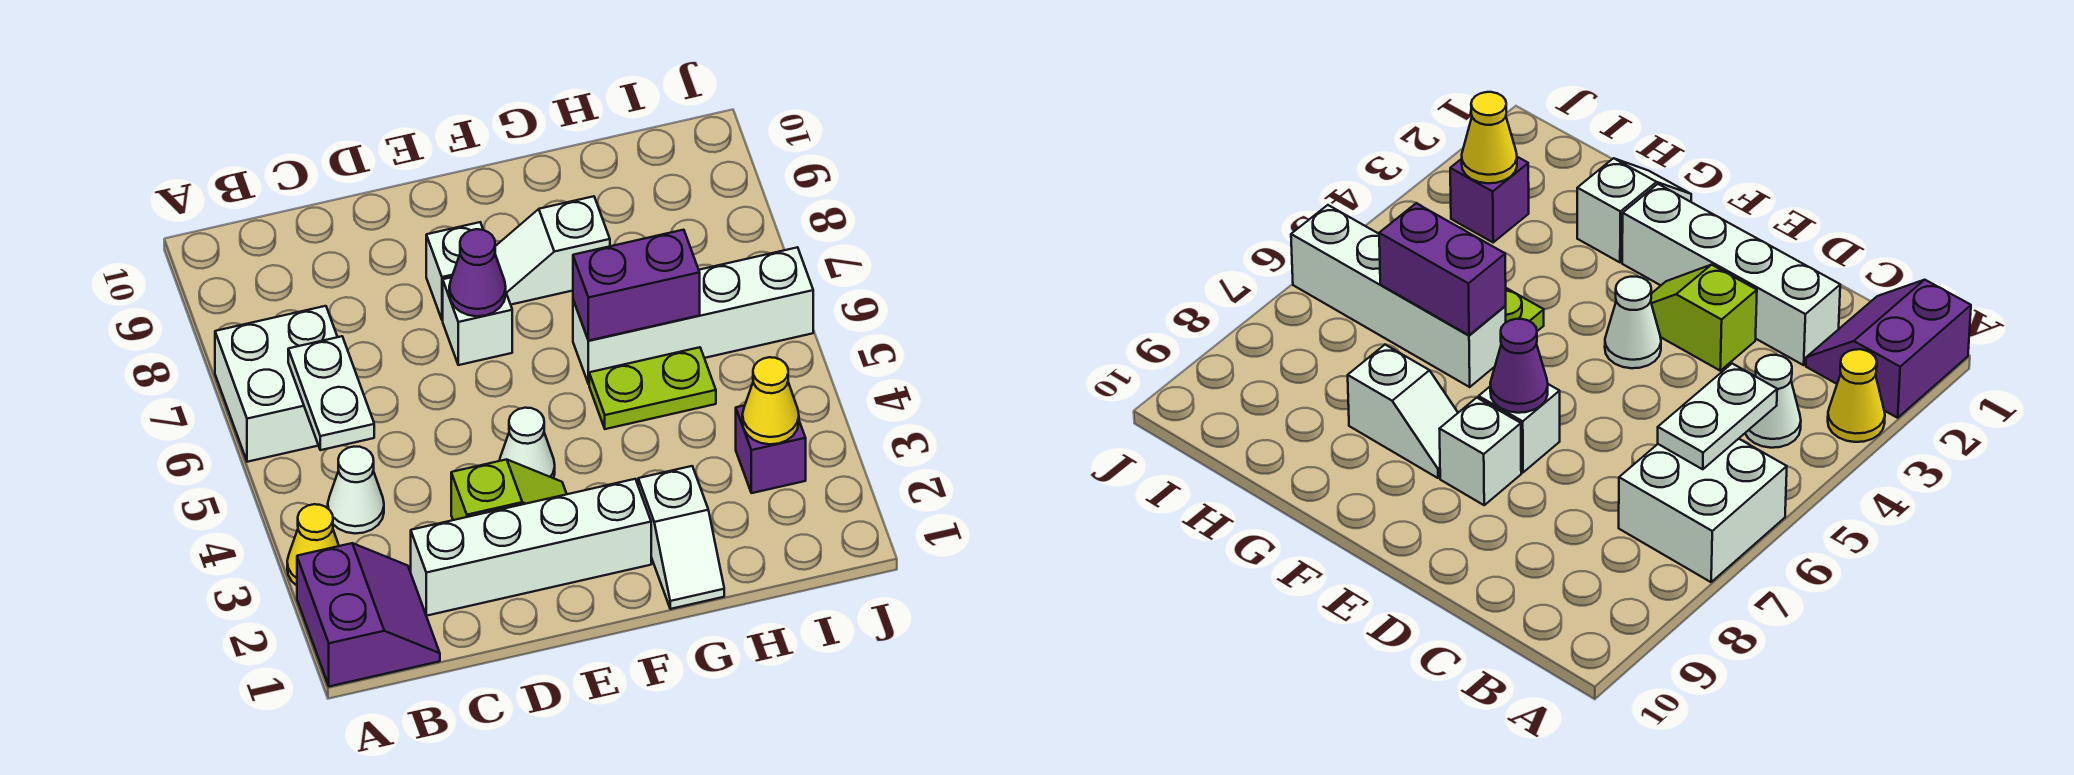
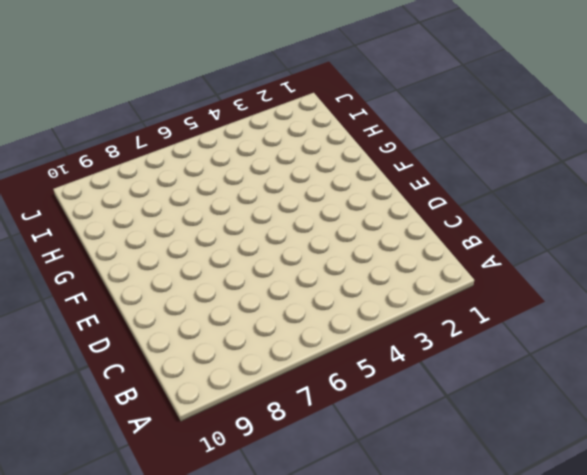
none -> purple slope A1:B2 level 1 top A
none -> yellow cone A3 level 1
none -> white brick A6:B7 level 1

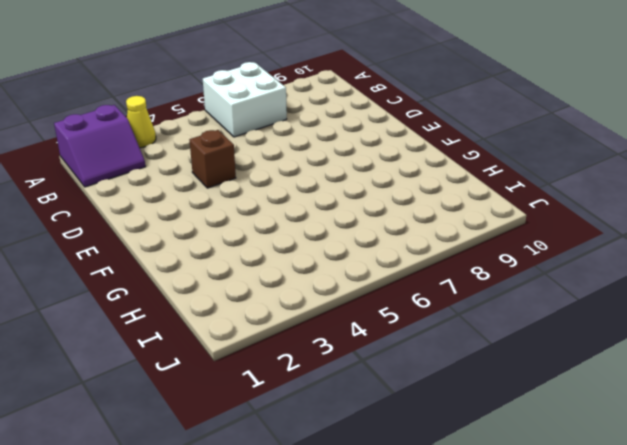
brown brick D4 level 1 -> none
none -> white cone B4 level 1
none -> white brick C2:F2 level 1
none -> lime slope D3:E3 level 1 top D

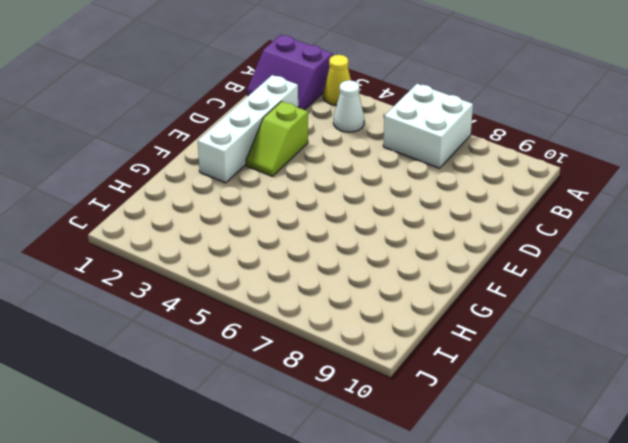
none -> white cone E4 level 1
none -> white brick E7 level 1
none -> white brick E8 level 1

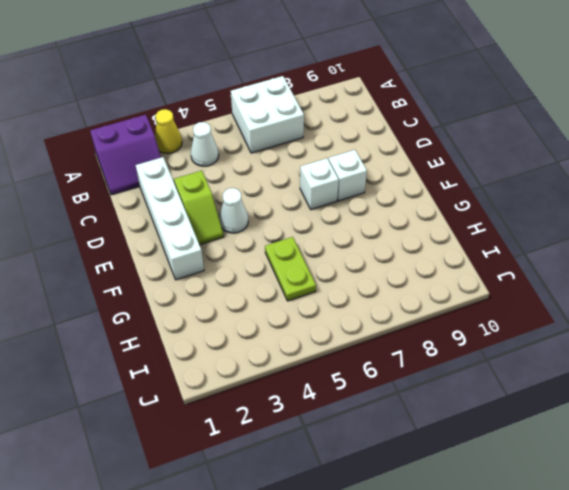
none -> white slope F8:G8 level 1 top G
none -> white slope G1:G2 level 1 top 2
none -> white brick G6:J6 level 1

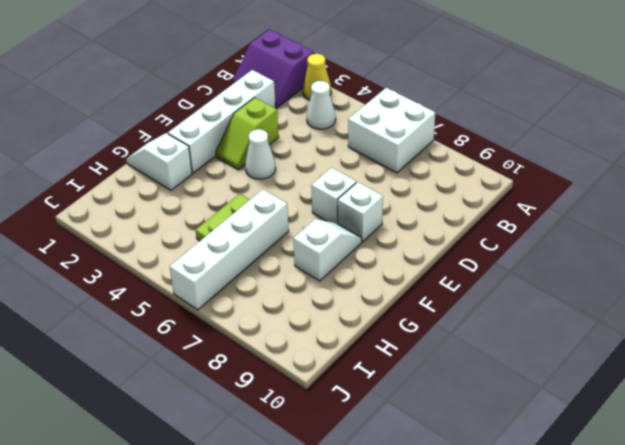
none -> purple brick I3 level 1
none -> white plate B5:B6 level 2
none -> purple cone E7 level 2

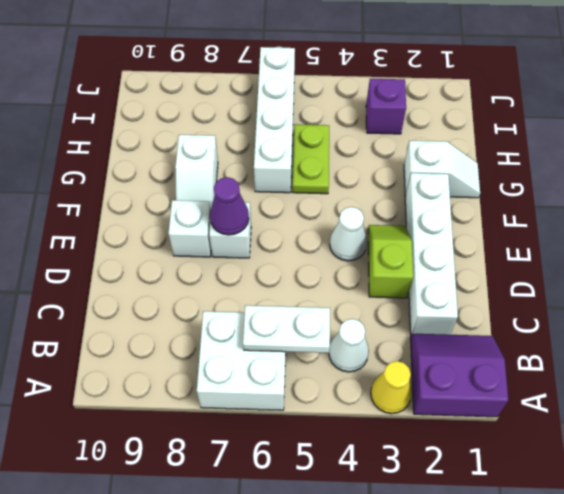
none -> purple brick G6:H6 level 2
none -> yellow cone I3 level 2

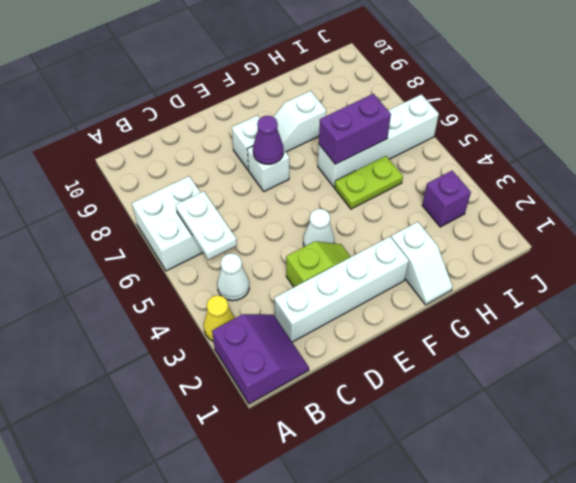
none -> yellow cone I3 level 2

